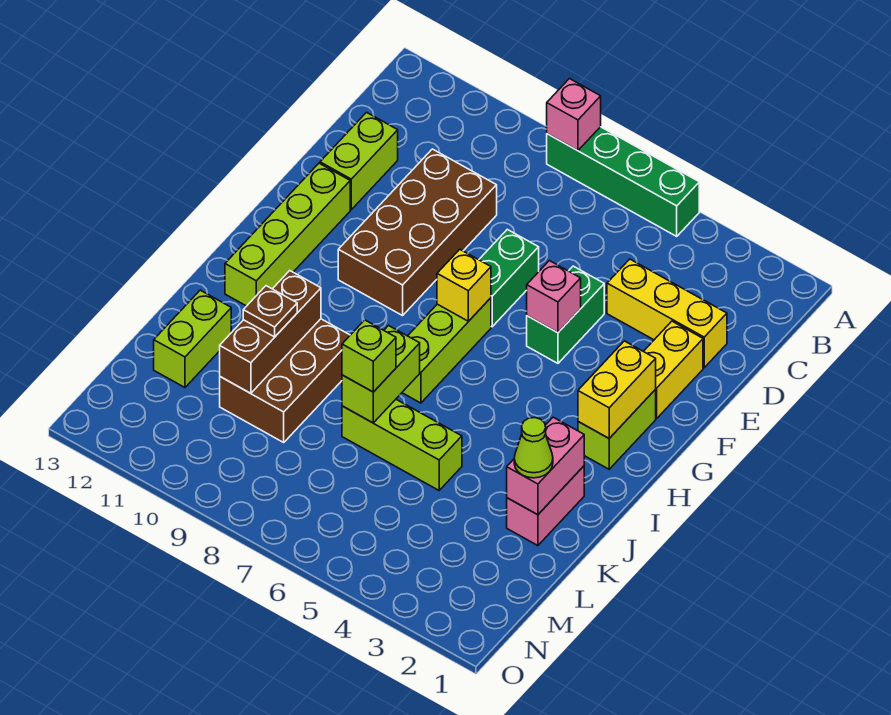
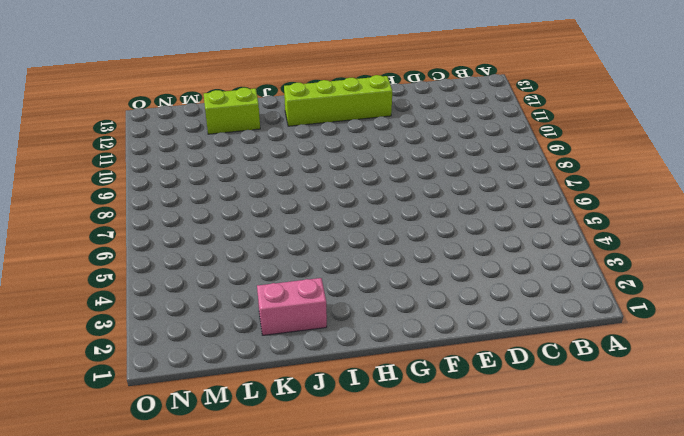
none -> green brick A5:A8 level 1
none -> yellow brick D2:D4 level 1
none -> brown brick D9:G10 level 1

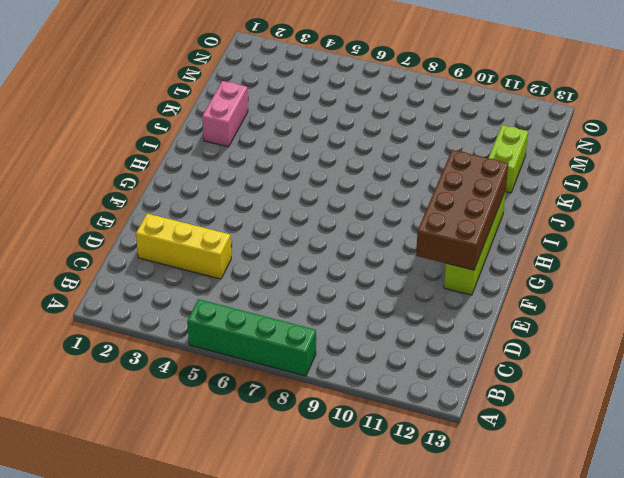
brown brick F11:I12 level 2 -> brown brick D9:G10 level 1
none -> lime brick D12:E12 level 1
none -> yellow brick E2:F2 level 1
none -> green brick E5:F5 level 1

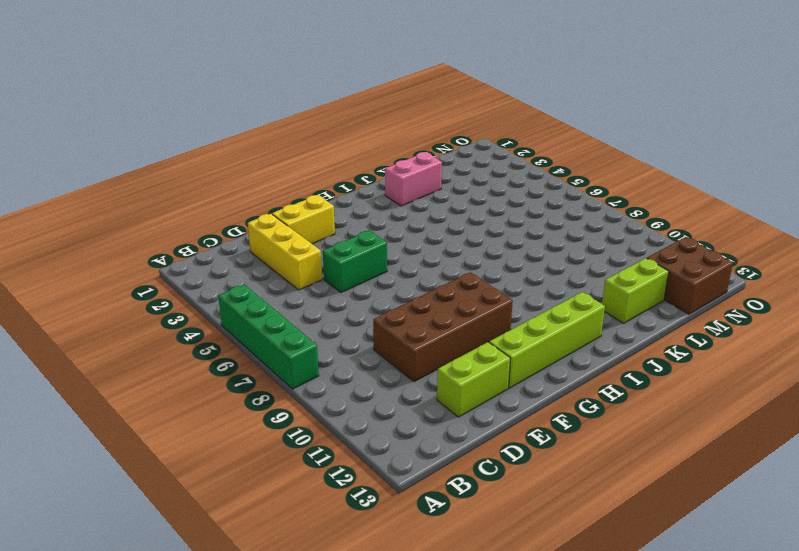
brown brick M12:N13 level 1 -> none
none -> green brick E7:F7 level 1
none -> lime brick G2:H2 level 1
none -> lime brick G7:I7 level 1

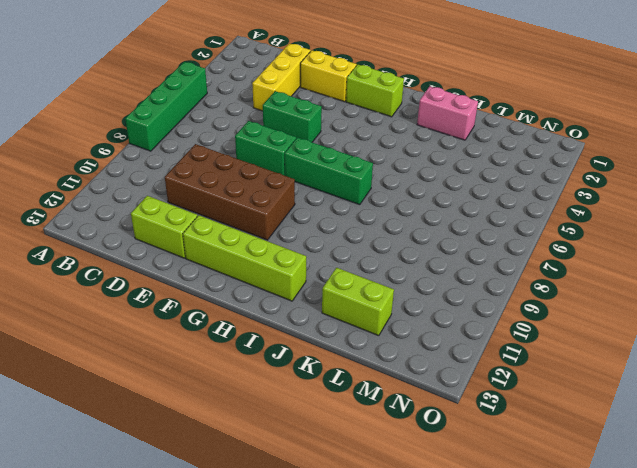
green brick G7:I7 level 1 -> lime brick G7:I7 level 1
none -> brown brick J9:L10 level 1
none -> lime brick K5:K7 level 1
none -> pink brick A8 level 2

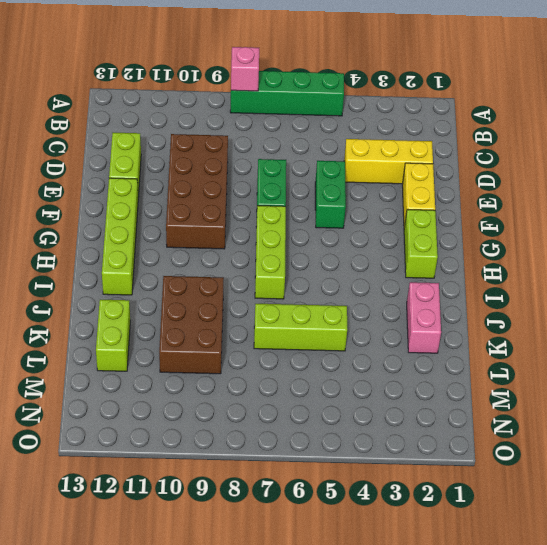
none -> pink brick F5 level 2
none -> yellow brick G2:H2 level 2
none -> yellow brick G7 level 2

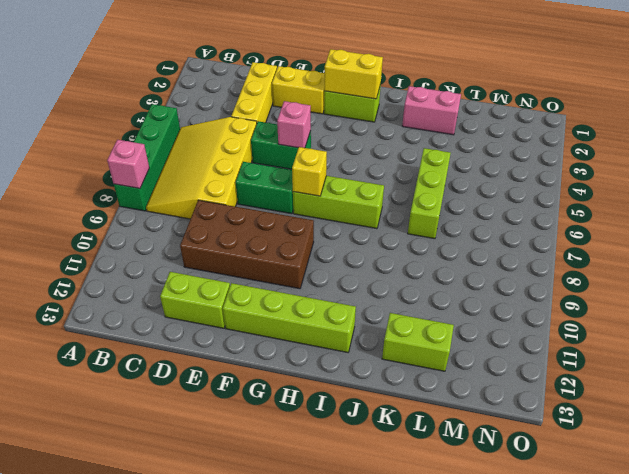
yellow slope B5:D8 level 1 top D -> none
none -> brown brick J9:L10 level 1
none -> pink brick J2:K2 level 2
none -> lime brick J7:K7 level 2

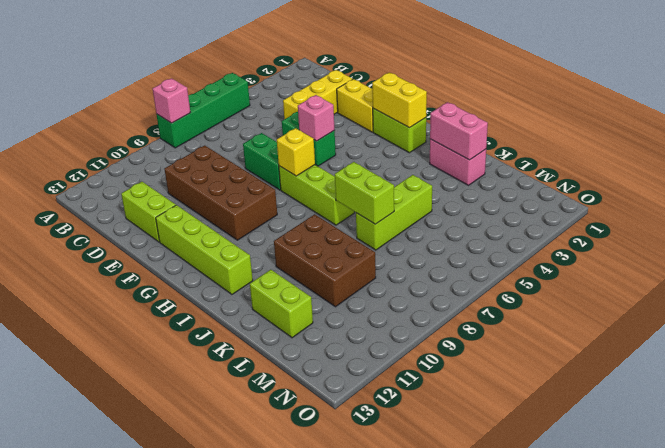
none -> brown brick J10:L10 level 2
none -> lime cone K2 level 3
none -> lime brick K7 level 3

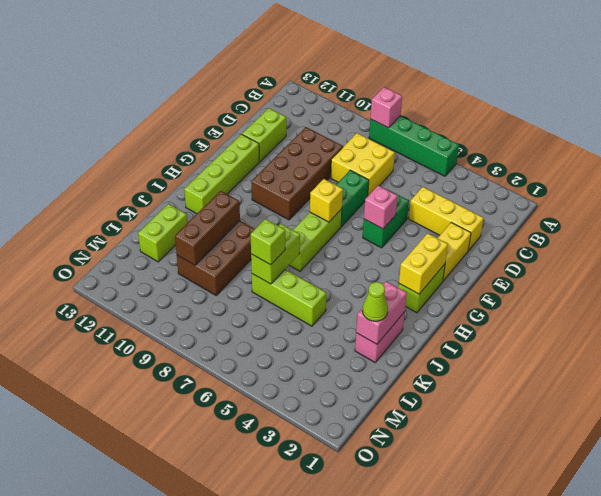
yellow brick C7:D8 level 1 -> none
none -> brown plate K10 level 3

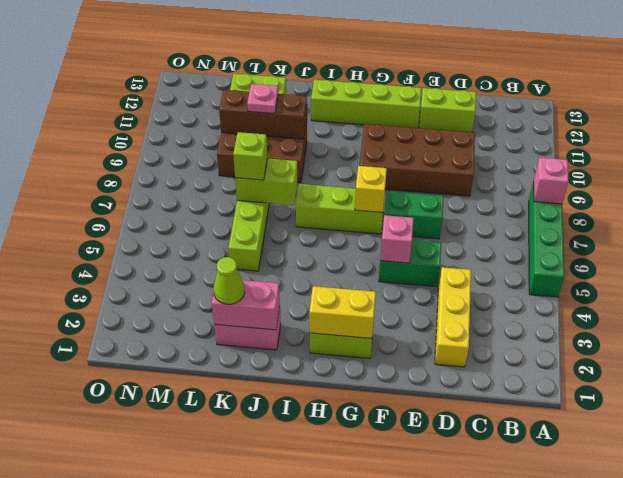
pink plate K10 level 3 -> brown plate K10 level 3
none -> yellow brick E2:F2 level 1

